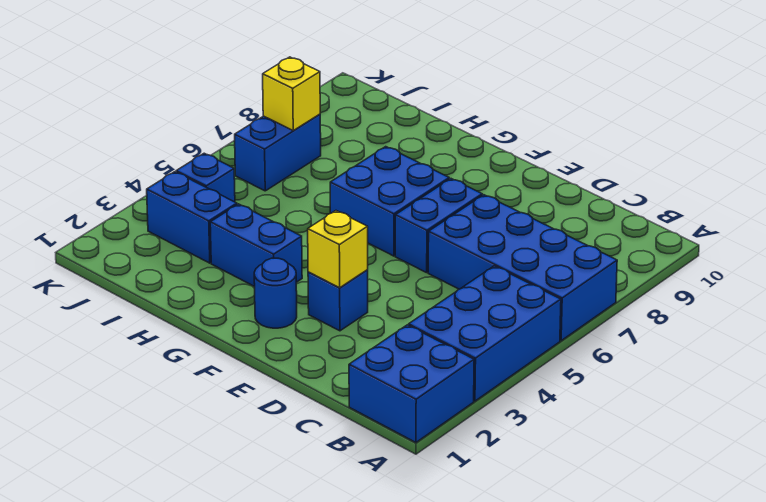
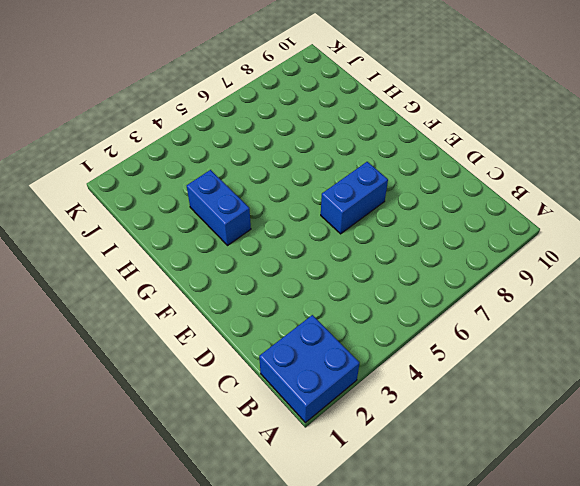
none -> blue brick A3:B5 level 1
none -> blue brick A6:D7 level 1
none -> blue brick E3 level 1

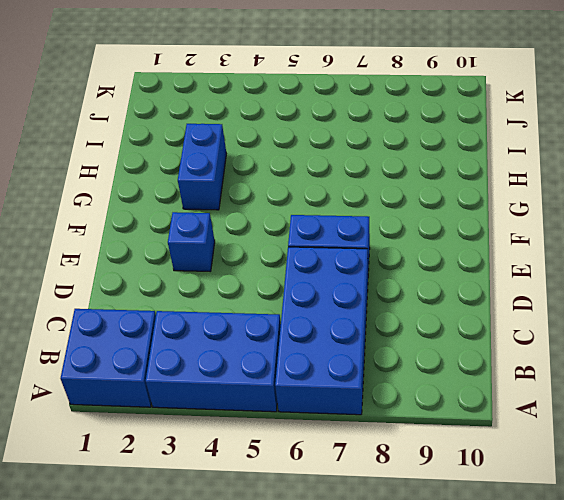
none -> blue round brick F2 level 1
none -> blue brick F6:G7 level 1
none -> blue brick I3:J3 level 1

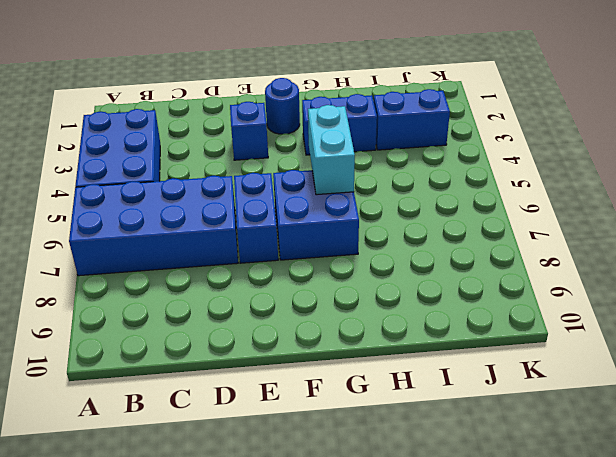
cyan brick G5:G6 level 2 -> none
none -> blue brick A1:B2 level 1
none -> blue brick J4 level 1
none -> blue brick J6:J7 level 1

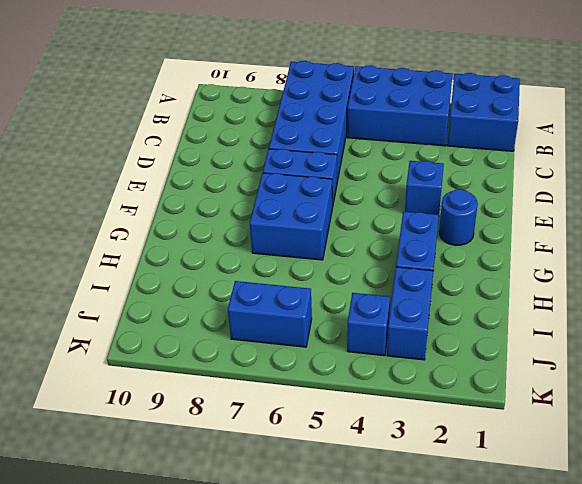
none -> yellow brick E3 level 2
none -> yellow brick J7 level 2

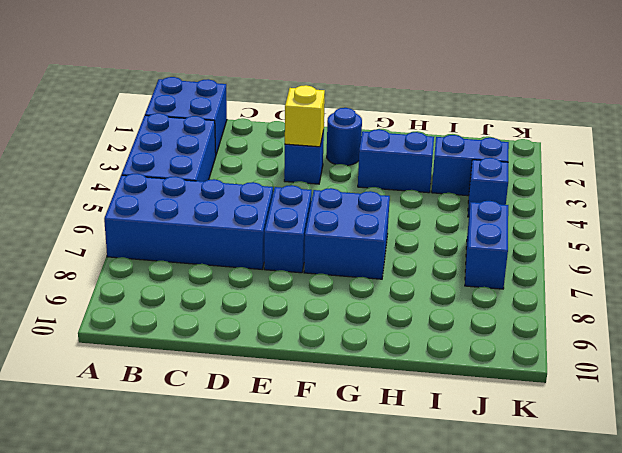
none -> yellow brick J7 level 2

